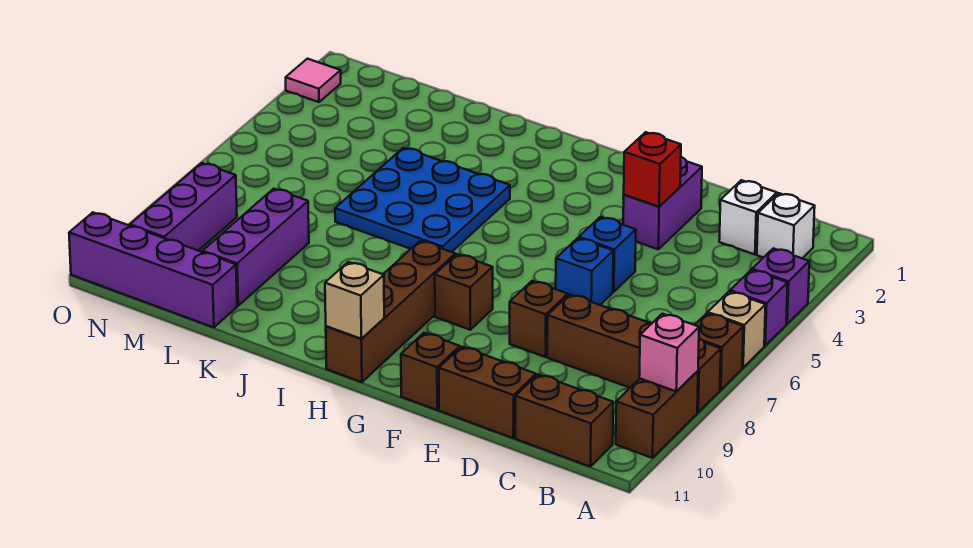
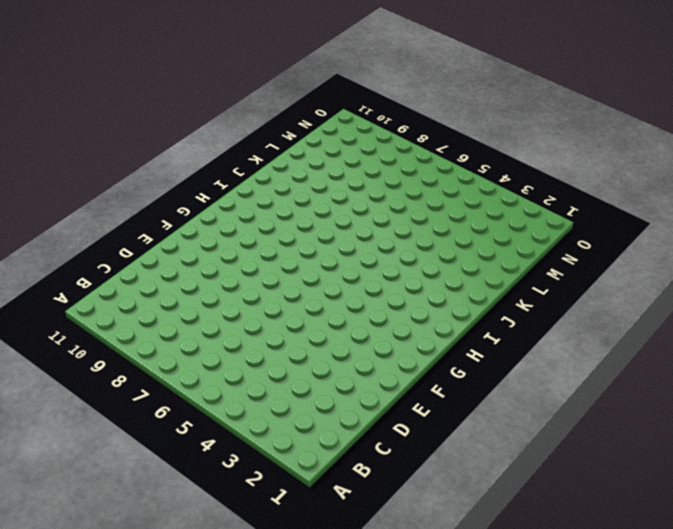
none -> purple brick A4 level 1
none -> purple brick A5 level 1
none -> tan brick A6 level 1

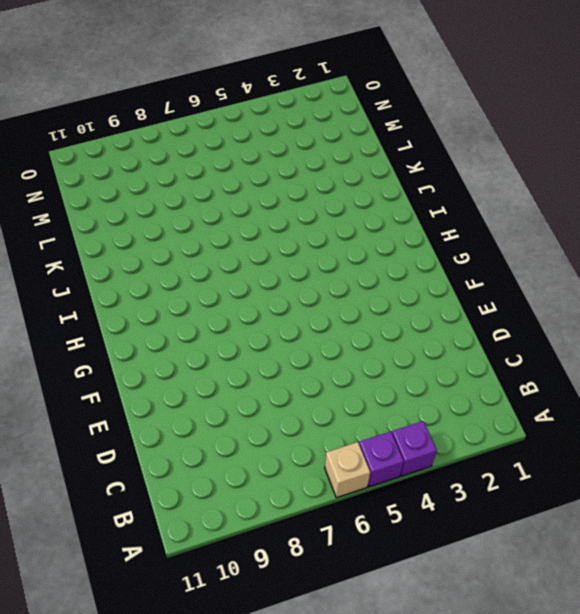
none -> brown brick A7 level 1
none -> brown brick A8:D8 level 1
none -> brown brick A9:A10 level 1

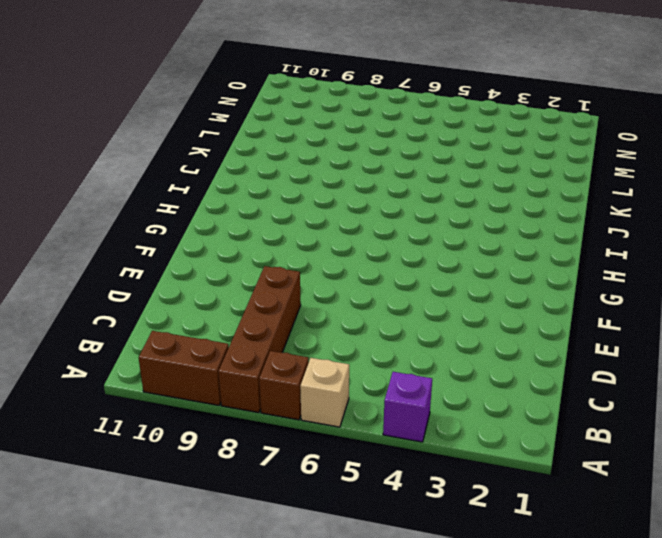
none -> purple brick A5 level 1
none -> white brick B2 level 1
none -> brown brick B11:C11 level 1

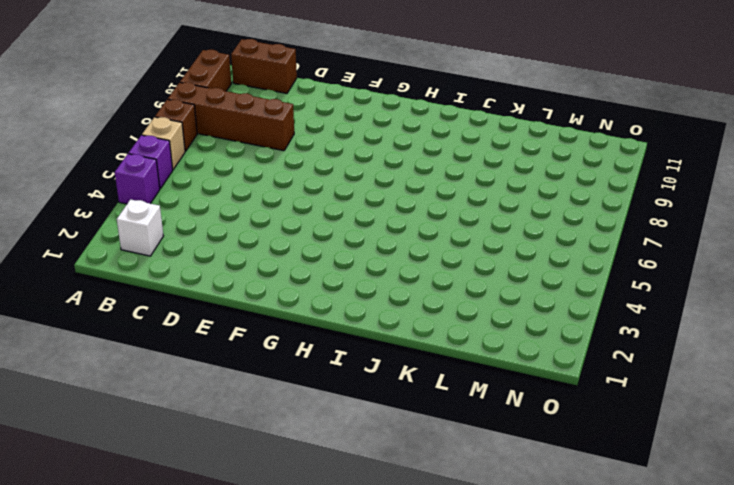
none -> white brick C2 level 1
none -> brown brick D11:E11 level 1
none -> purple brick E2:E3 level 1

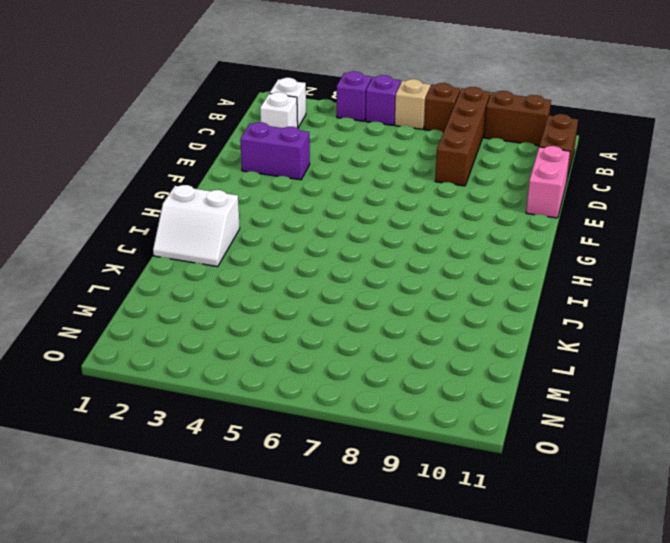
pink brick D11:E11 level 1 -> brown brick D11:E11 level 1
white slope I1:J2 level 1 top I -> none
none -> blue brick E5 level 1
none -> blue brick E6 level 1
none -> brown brick E8 level 1

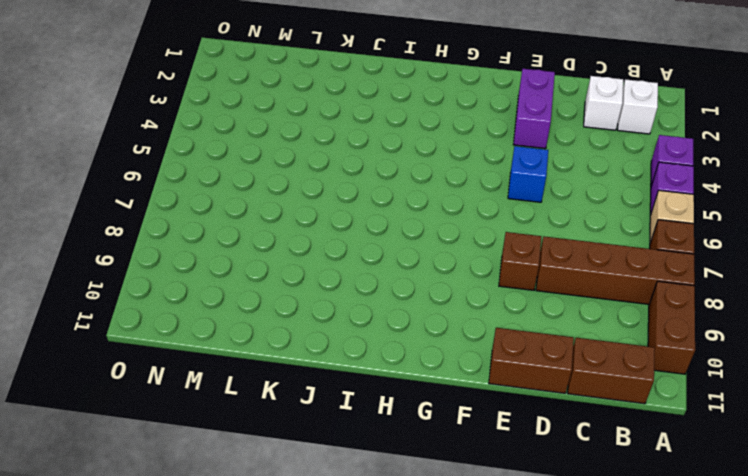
none -> blue brick E6 level 1
none -> brown brick F11 level 1
none -> brown brick G8 level 1

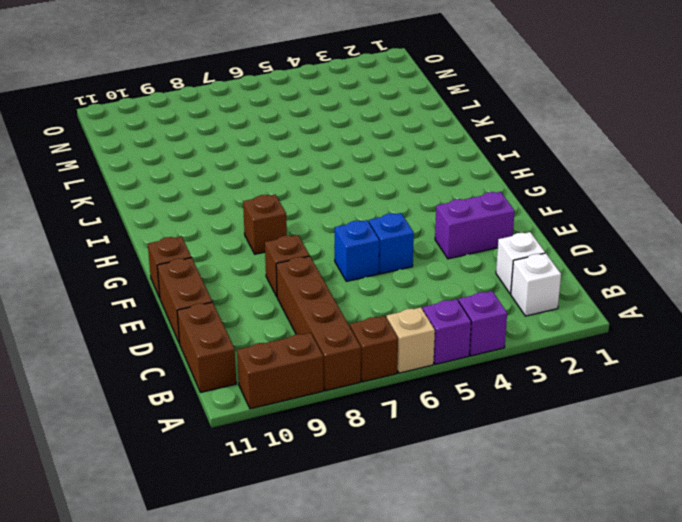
none -> brown brick H8:H11 level 1
none -> blue plate I4:K6 level 1
none -> purple brick L8:L10 level 1

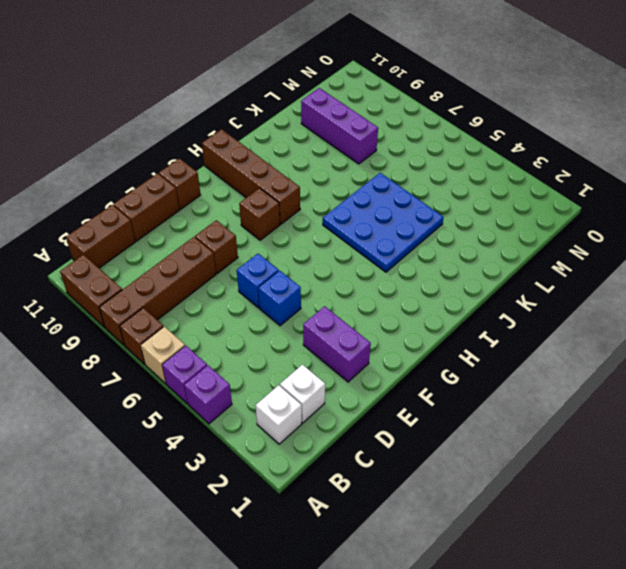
none -> purple brick L11:O11 level 1
none -> purple brick N8:N10 level 1
none -> pink tile O2 level 1

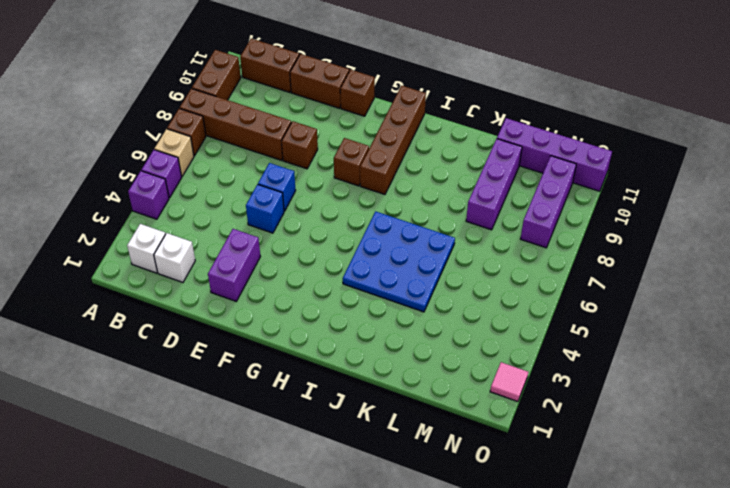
none -> pink brick A9 level 2
none -> red brick E3 level 2
none -> tan brick H11 level 2

